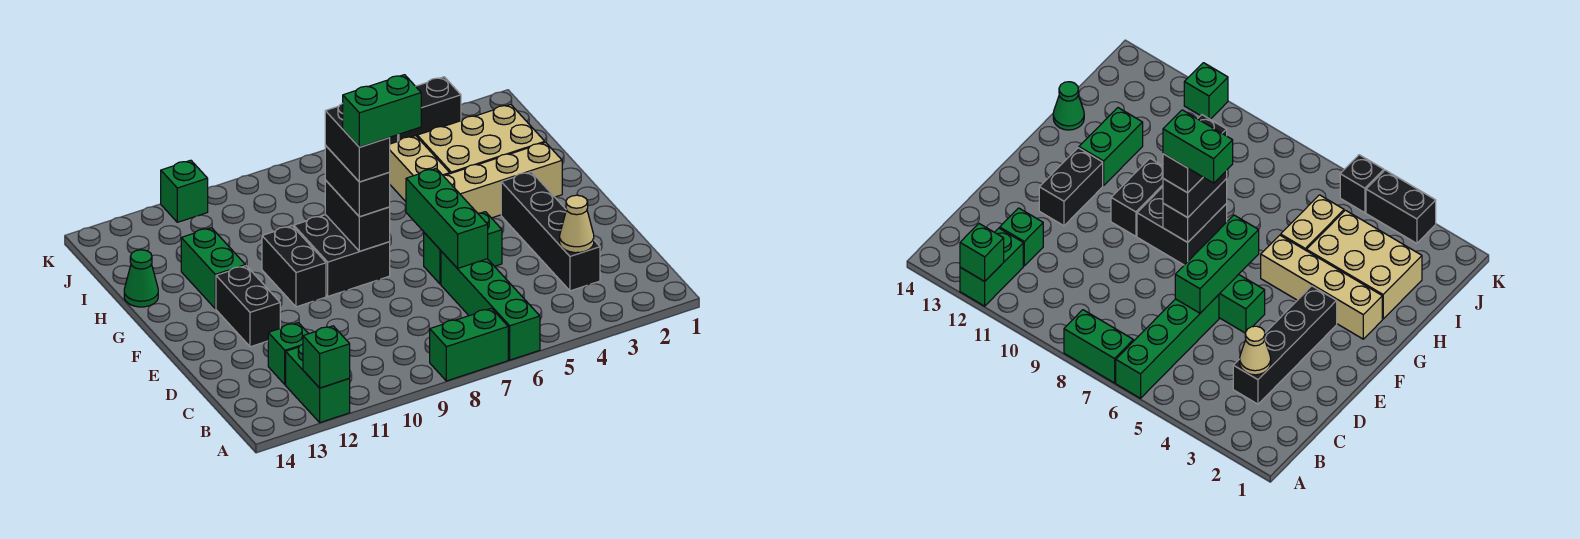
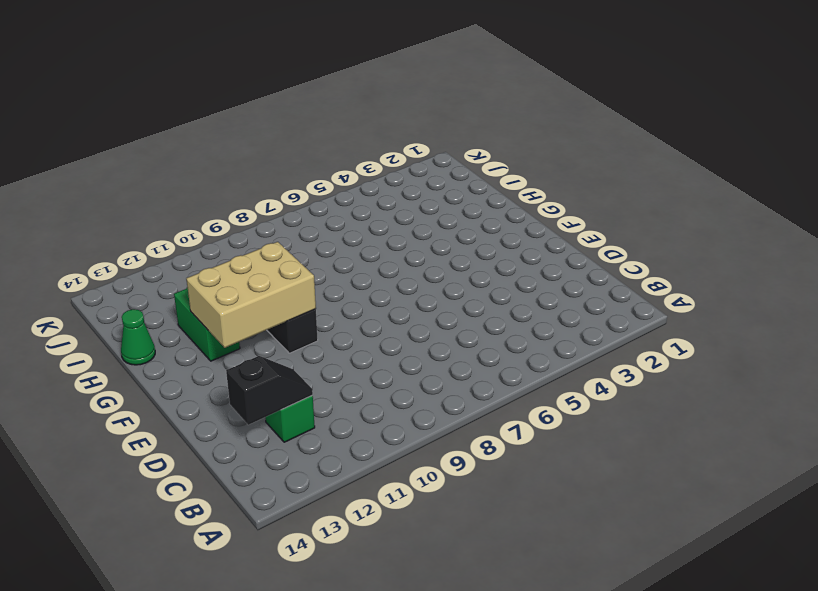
black slope C12:C13 level 2 top 13 -> none
tan brick F10:G12 level 2 -> tan brick H2:I4 level 1
none -> green brick A6:D6 level 1
none -> green brick A7:A8 level 1
none -> green brick A12:B12 level 1

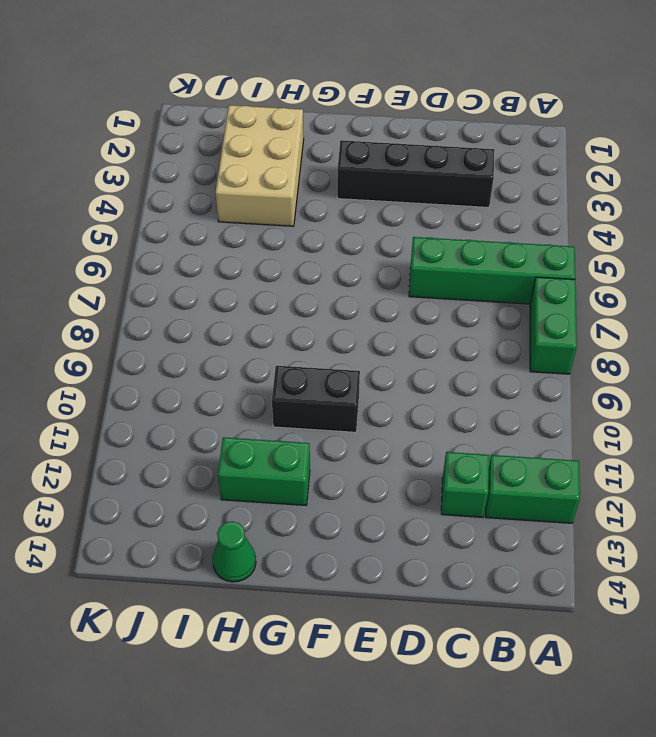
none -> green brick E5:E6 level 1
none -> black brick E12:F12 level 1
none -> black brick F8:G9 level 1

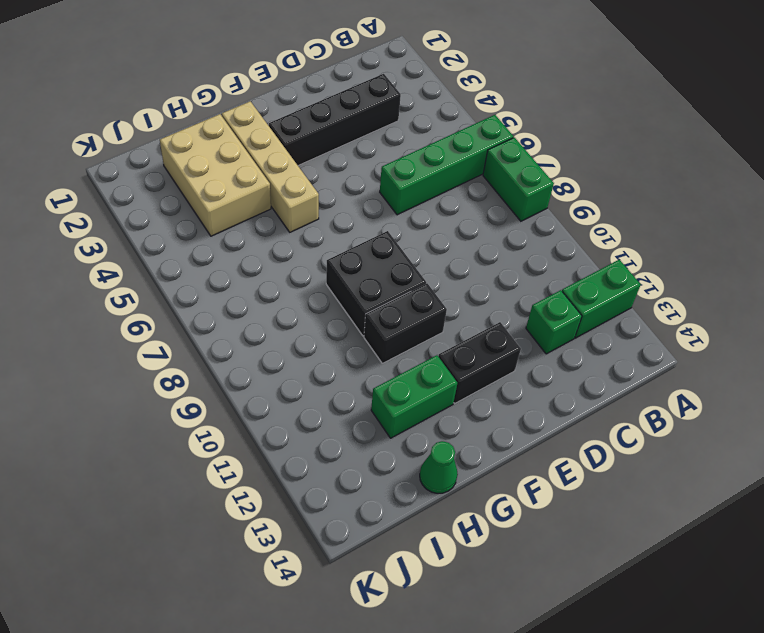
none -> green brick E5:E6 level 1
none -> tan brick H5:I5 level 1
none -> black brick K3:K4 level 1

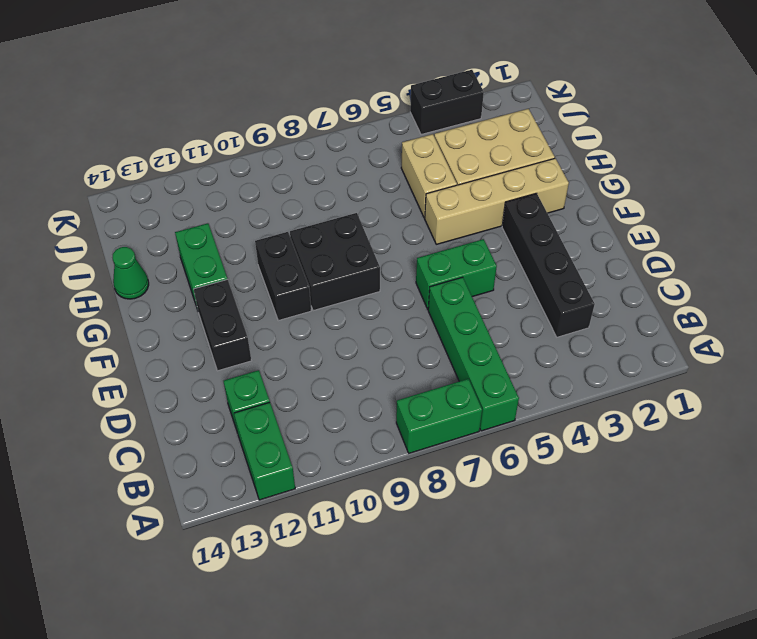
none -> black brick K5 level 1
none -> green brick K11 level 1
none -> green brick A12 level 2

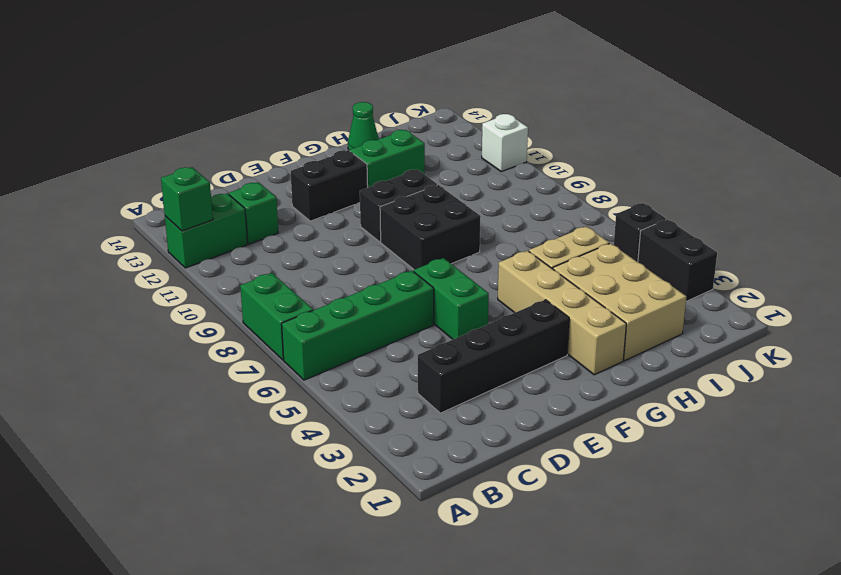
white brick K11 level 1 -> green brick K11 level 1
none -> tan cone C3 level 2
none -> green brick D6:F6 level 2
none -> black brick F8:G8 level 2

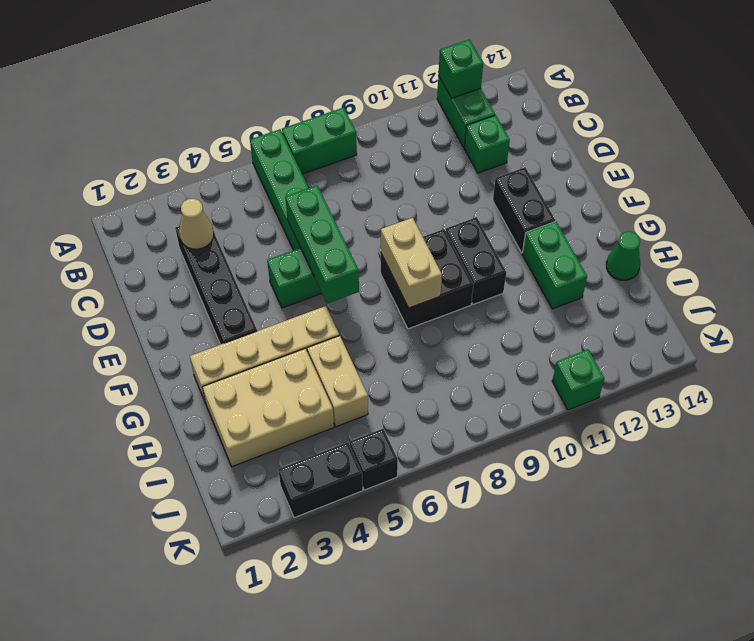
tan brick F8:G8 level 2 -> black brick F8:G8 level 2
none -> black brick F8:G8 level 3
none -> black brick F8:G8 level 4
none -> green brick F7:F8 level 5

